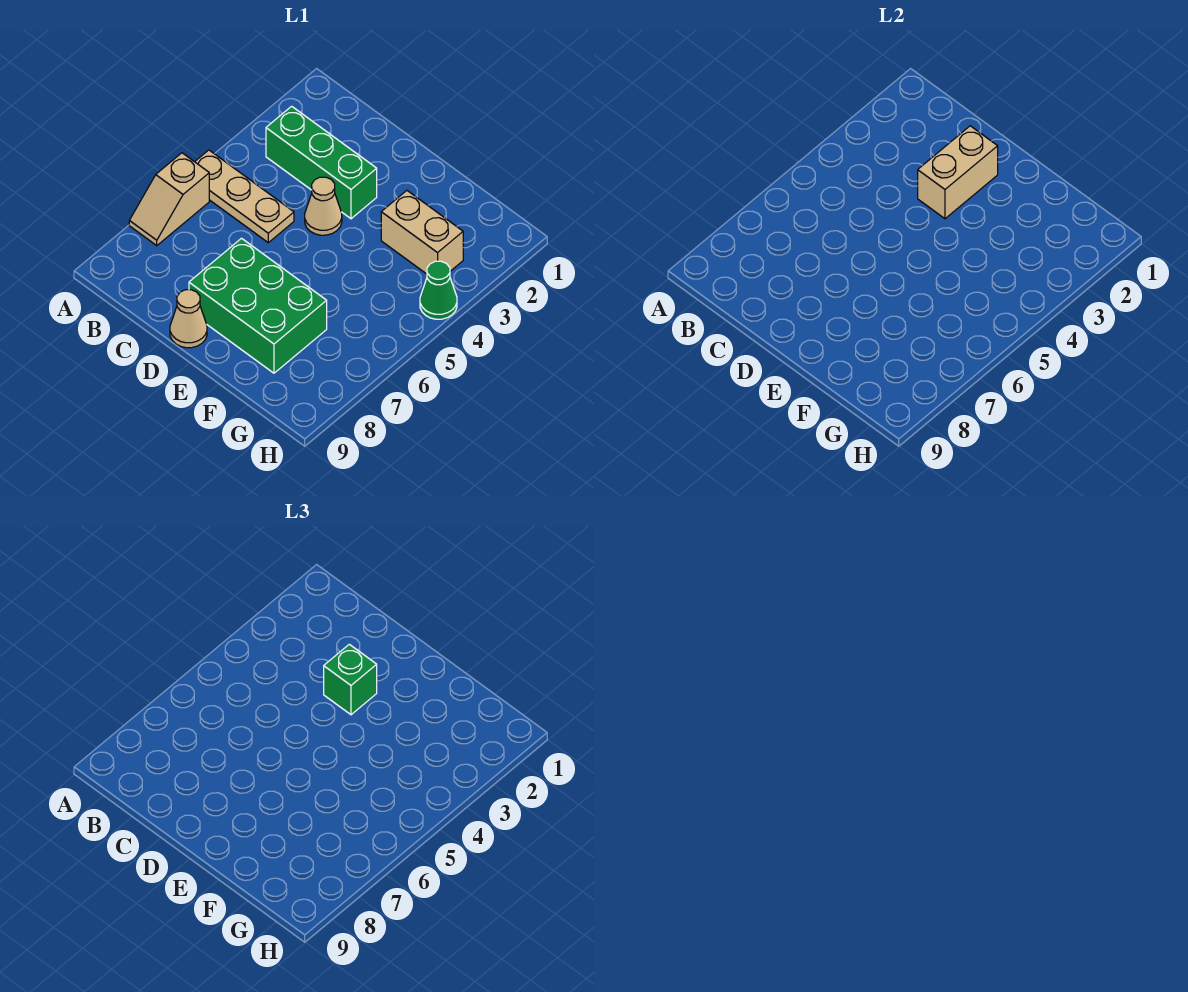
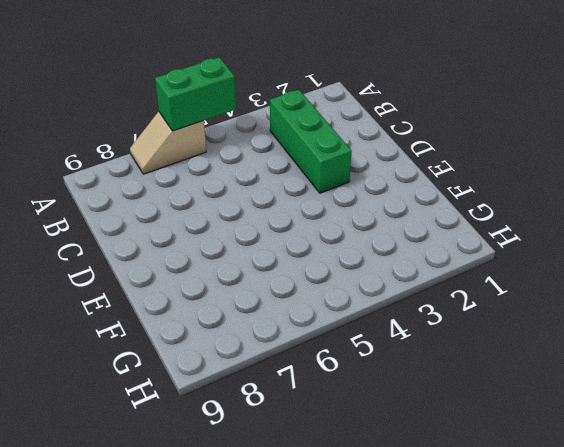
green brick A5:A6 level 2 -> none
none -> tan plate A5:C5 level 1
none -> tan cone D4 level 1

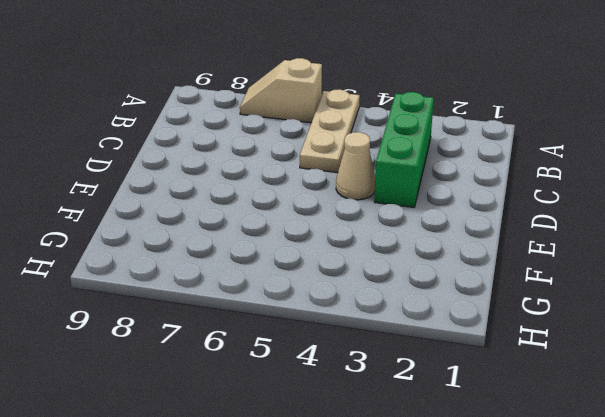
none -> green brick D7:F8 level 1
none -> tan cone D9 level 1

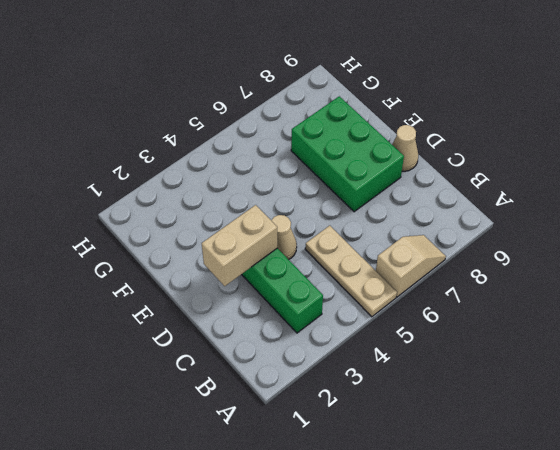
none -> tan brick F3:G3 level 1
none -> green cone H4 level 1

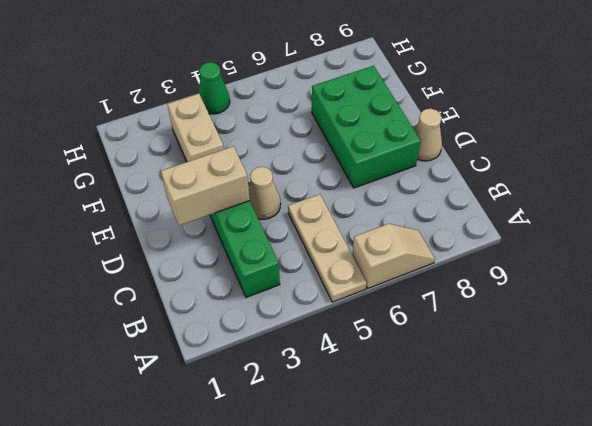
none -> green brick D3 level 3

